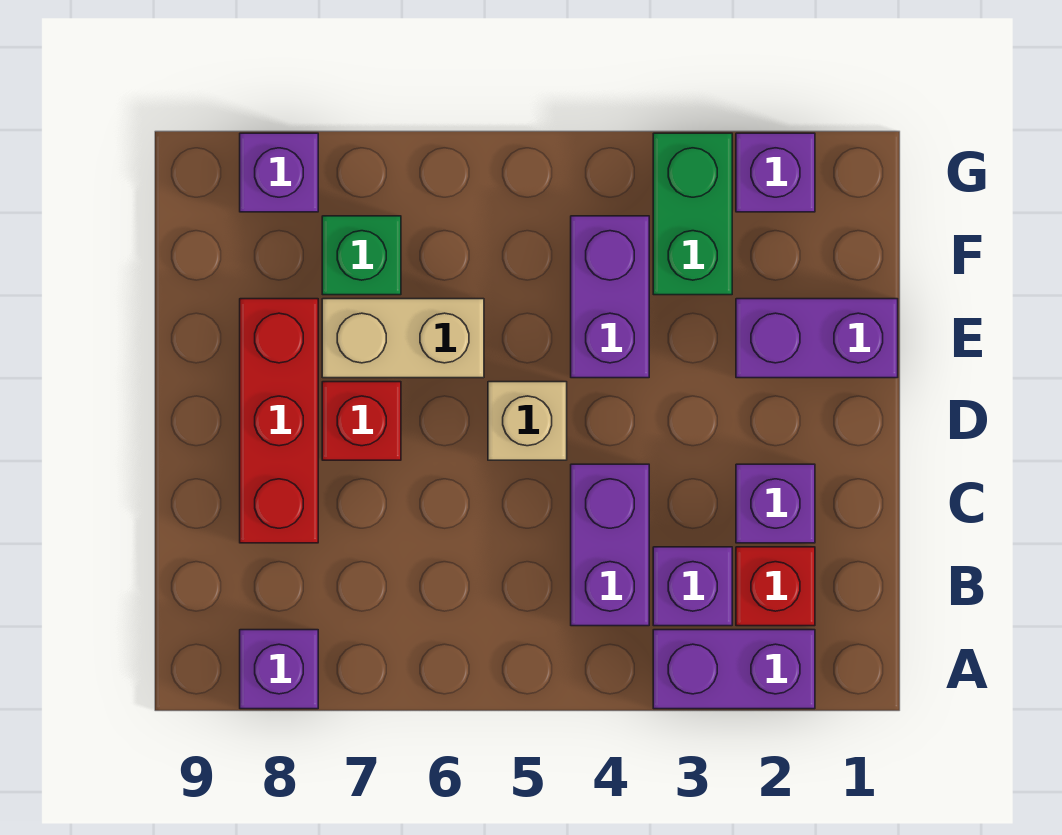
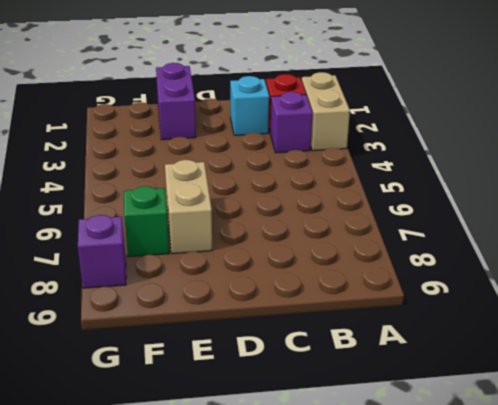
tan brick A2:A3 level 1 -> purple brick A2:A3 level 1
cyan brick C2 level 1 -> purple brick C2 level 1
none -> purple brick A8 level 1
none -> purple brick B4:C4 level 1
none -> red brick C8:E8 level 1

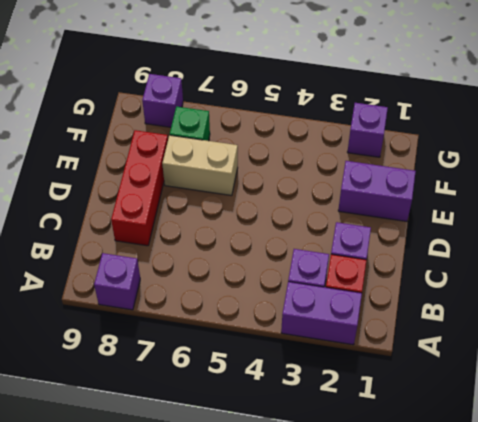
none -> purple brick B4:C4 level 1
none -> tan brick D5 level 1
none -> red brick D7 level 1

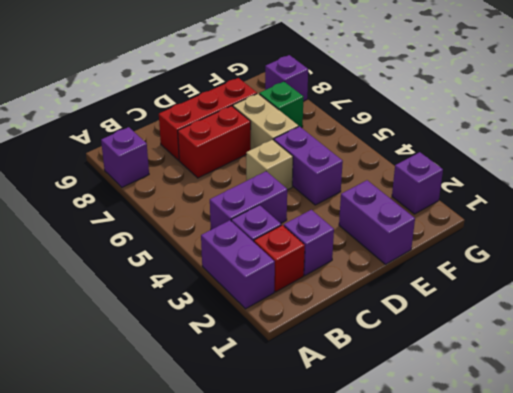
red brick C7:D7 level 1 -> red brick D7 level 1
purple brick E4:E5 level 1 -> purple brick E4:F4 level 1
none -> green brick F3:G3 level 1

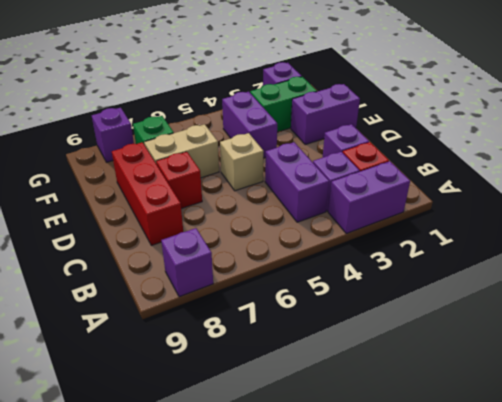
green brick F2:F3 level 1 -> green brick F3:G3 level 1

